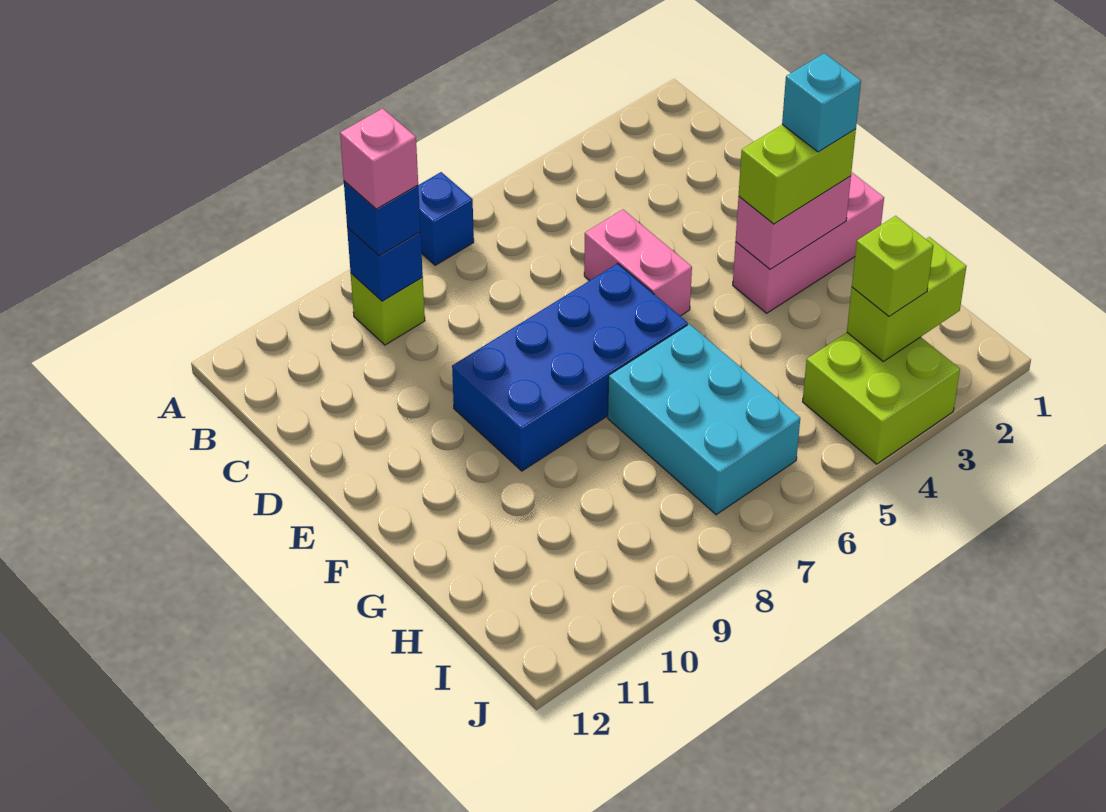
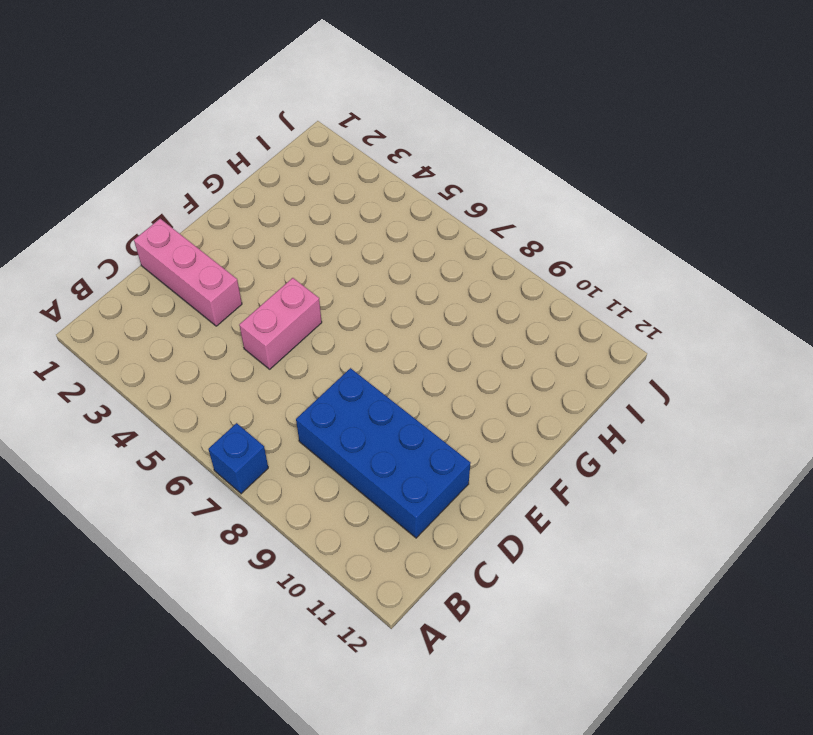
blue brick C8:D11 level 1 -> blue brick E6:F9 level 1
pink brick D1:D3 level 1 -> pink brick F1:F3 level 1
none -> lime brick B9 level 1
none -> cyan brick G6:I7 level 1
none -> lime brick I3:J4 level 1

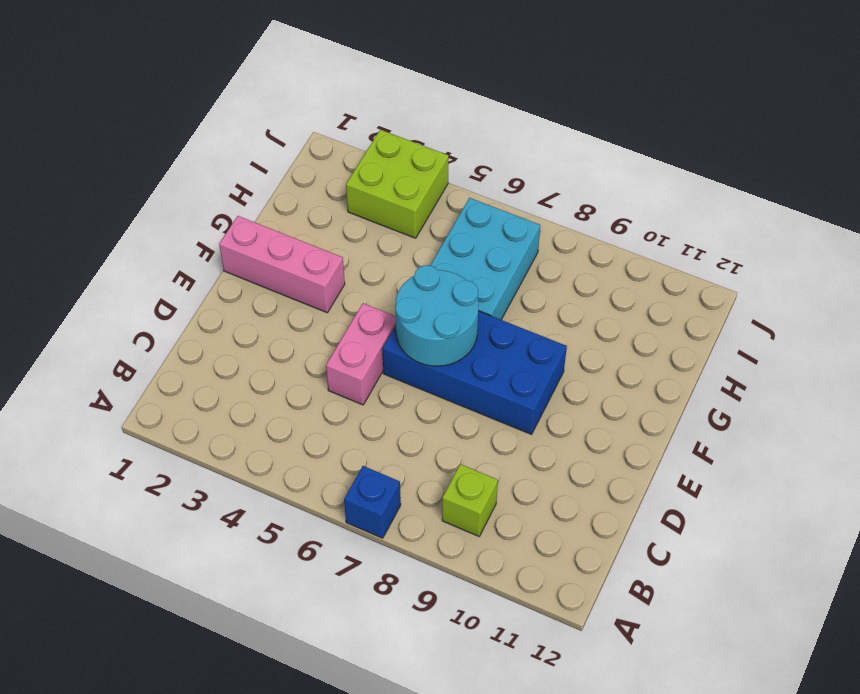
cyan round brick E6:F7 level 2 -> none
none -> blue brick B9 level 2
none -> pink brick F2:F3 level 2
none -> lime brick I2:I3 level 2

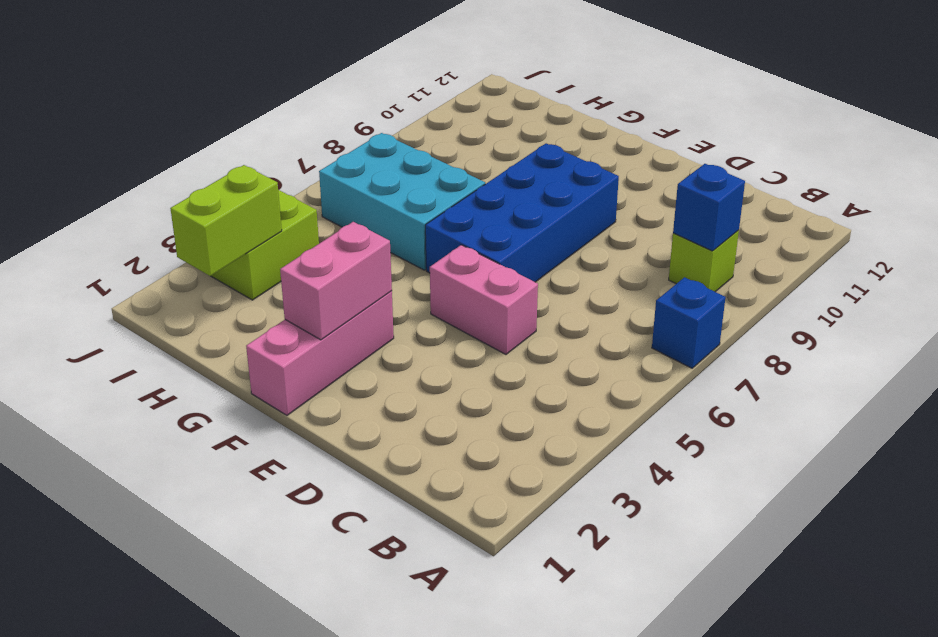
none -> blue brick B9 level 3
none -> lime brick F2:F3 level 3
none -> lime brick I3 level 3

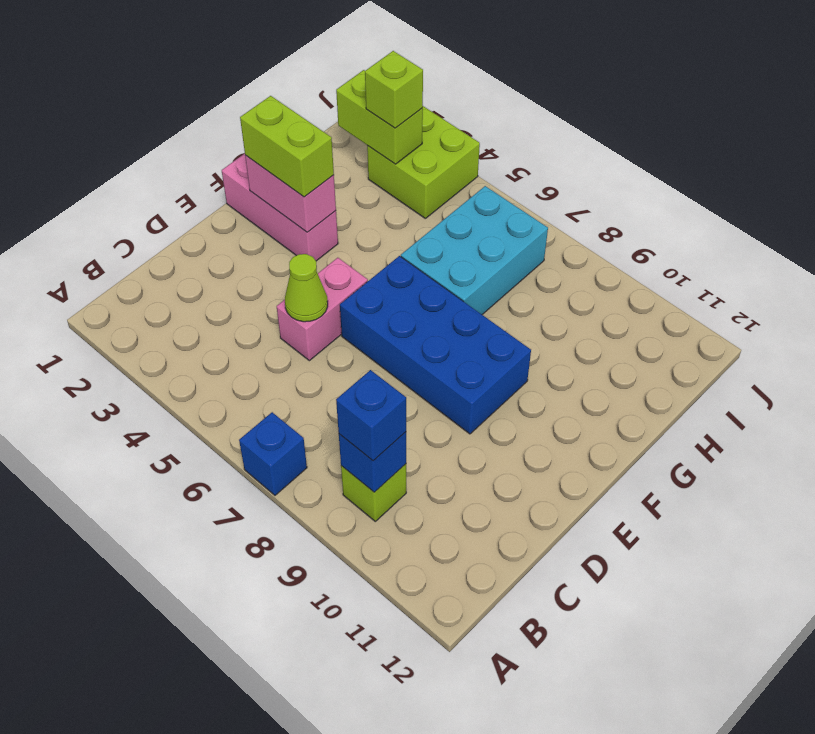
lime cone D5 level 2 -> none
none -> pink brick B9 level 4
none -> cyan brick F2 level 4

